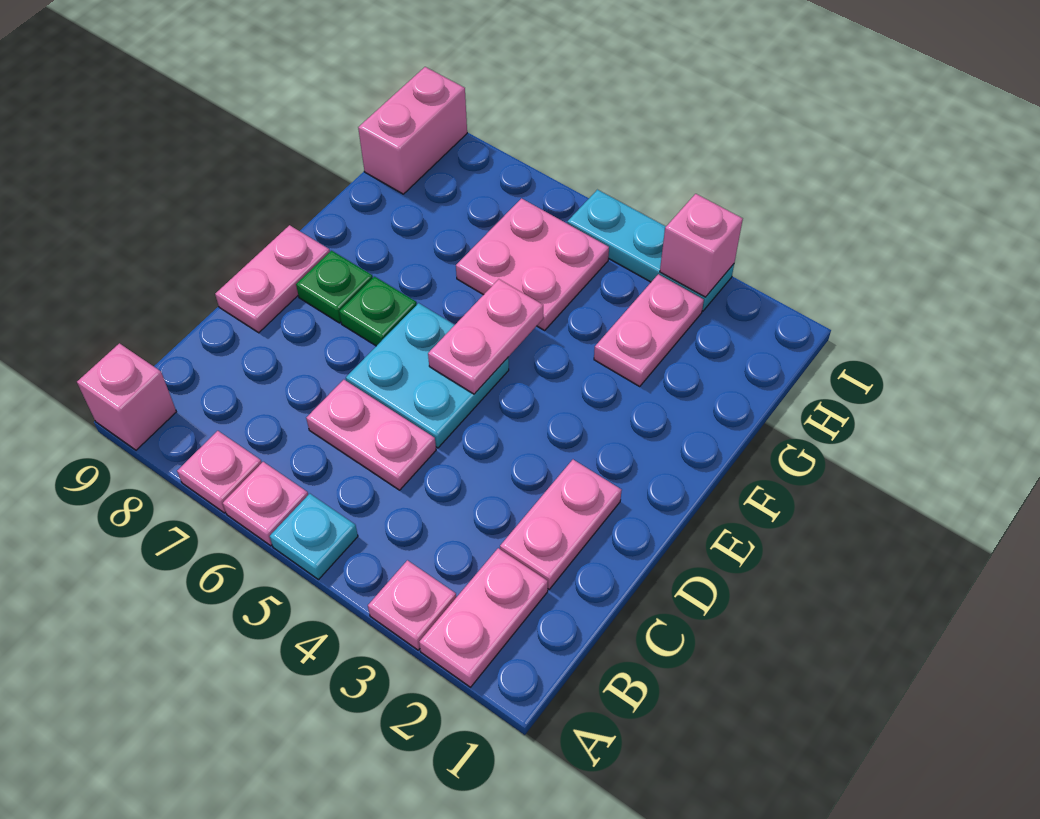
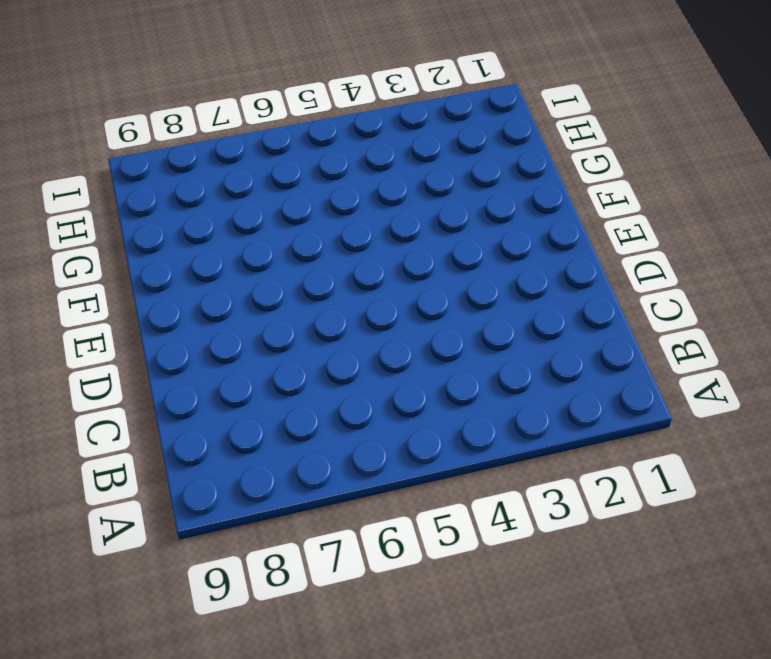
none -> pink plate A2:B2 level 1
none -> pink plate A3 level 1
none -> cyan plate A5 level 1

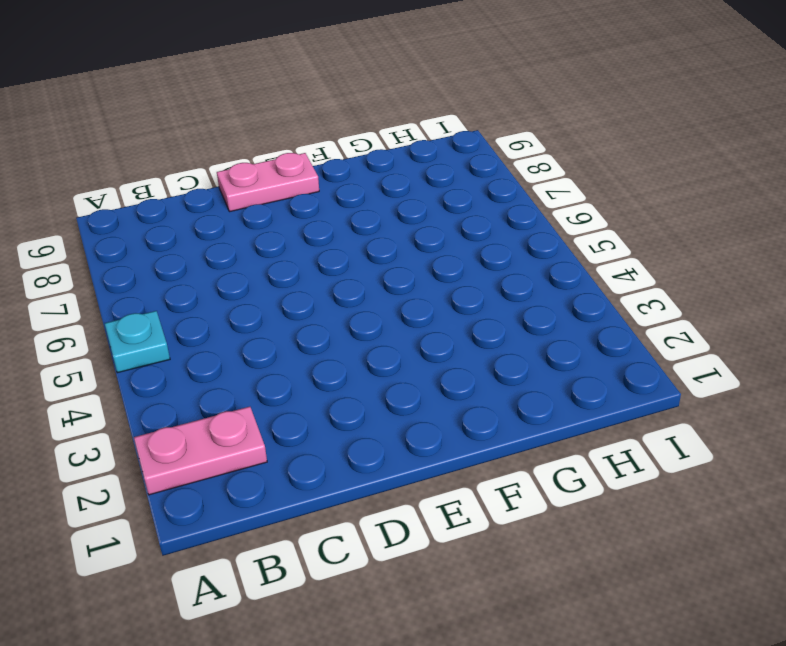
none -> pink plate A3 level 1
none -> pink plate A6 level 1
none -> pink plate A7 level 1

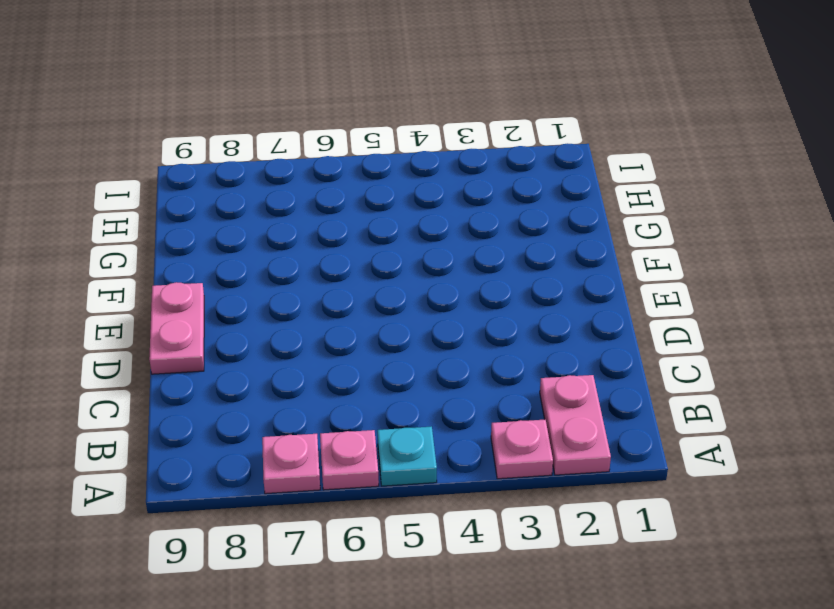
none -> pink brick A9 level 1
none -> pink plate C2:D2 level 1
none -> pink plate C5:C6 level 1

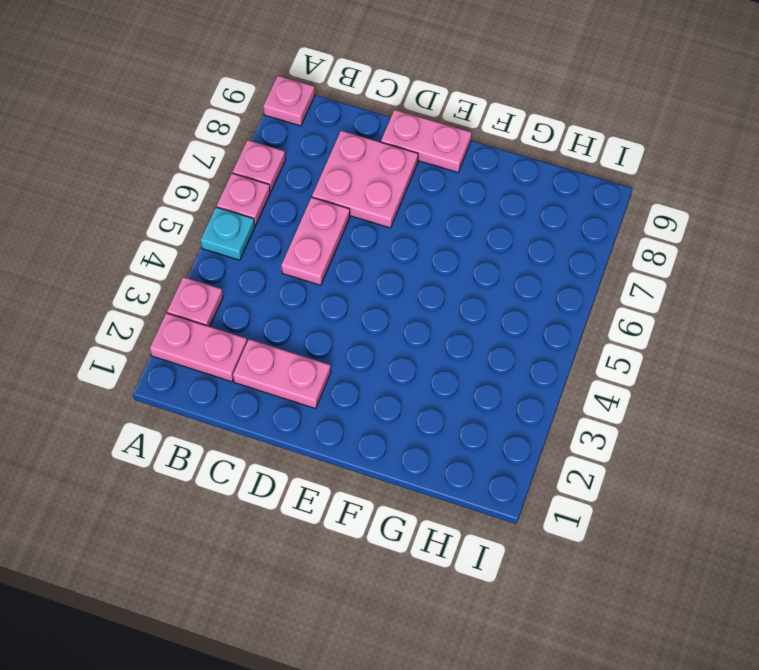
pink plate A9 level 1 -> pink brick A9 level 1
pink plate C7:D8 level 1 -> pink plate G5:H6 level 1
none -> cyan plate D5:E6 level 1
none -> green plate E7 level 1
none -> green plate E8 level 1

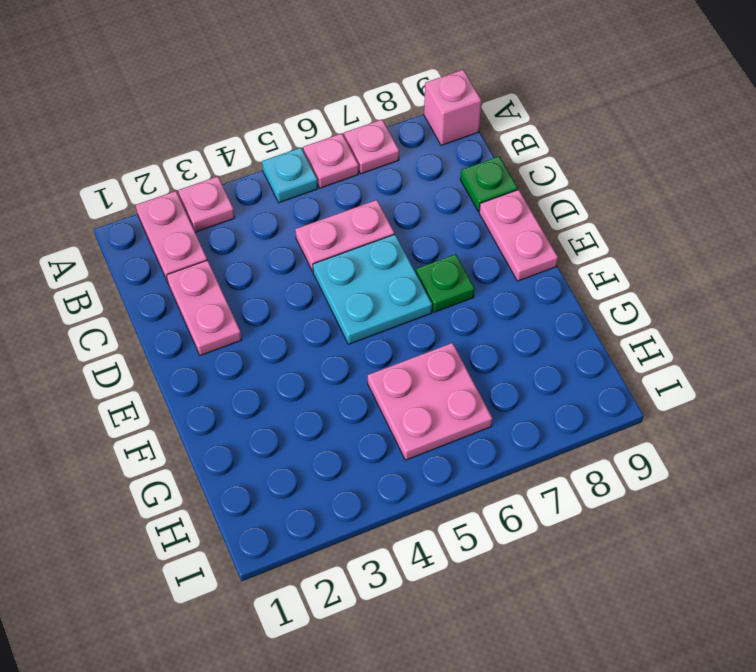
green plate C9 level 1 -> green plate E8 level 1
none -> pink plate G3:H3 level 1
none -> pink brick H9:I9 level 1
none -> cyan plate I3:I5 level 1

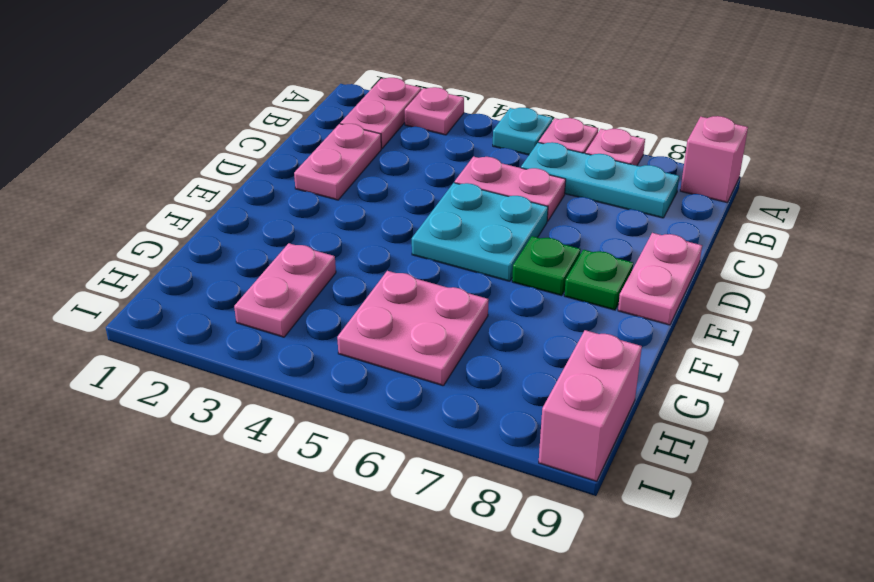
cyan plate B6:B8 level 1 -> cyan plate I3:I5 level 1
none -> pink plate E5:F5 level 2
none -> pink brick I3 level 2

